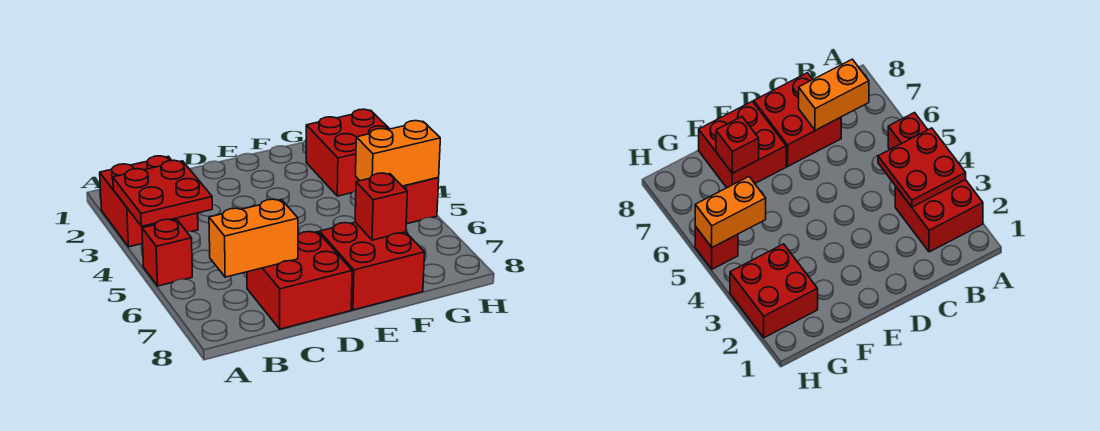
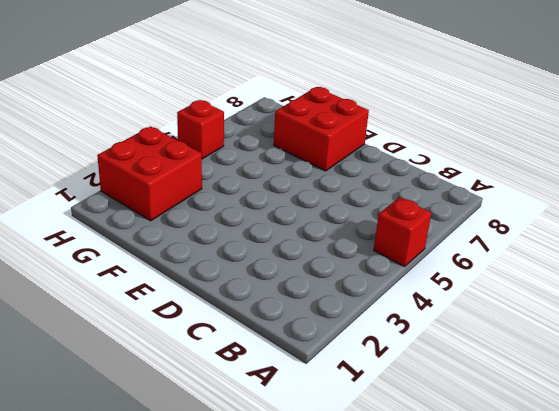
none -> red brick A2:B3 level 1
none -> red brick C7:D8 level 1

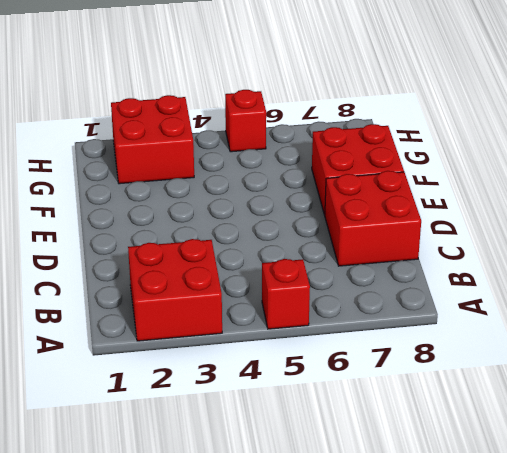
none -> red plate A3:B4 level 2
none -> orange brick B7:C7 level 2

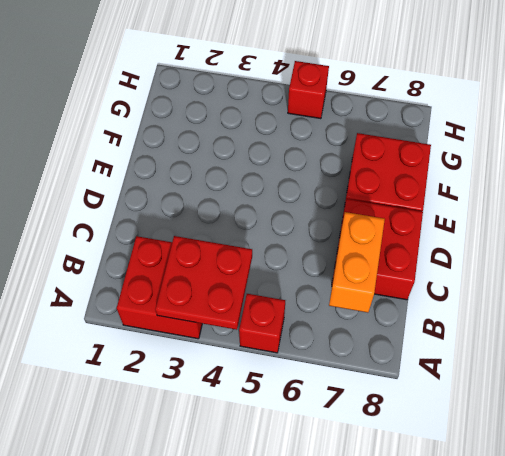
none -> red brick G2:H3 level 1
none -> red brick F7 level 2

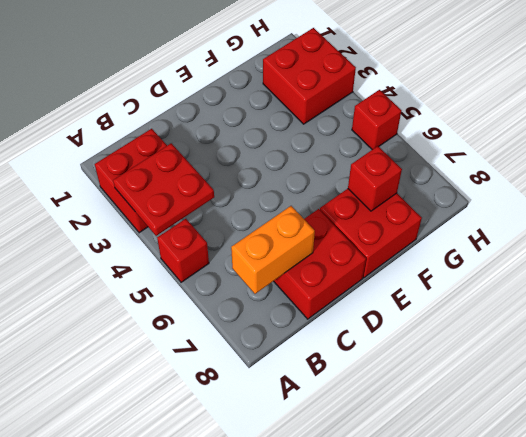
none -> orange brick G5:H5 level 2

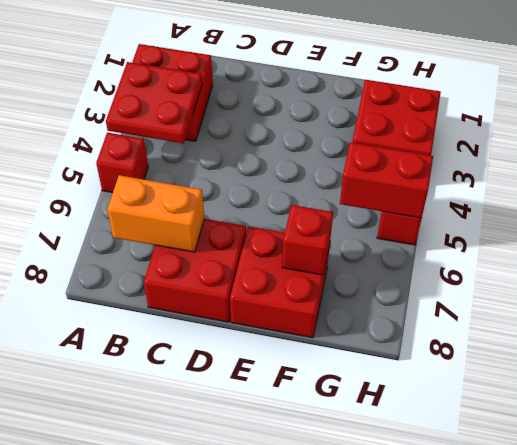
red brick G5:H5 level 2 -> orange brick G5:H5 level 2

